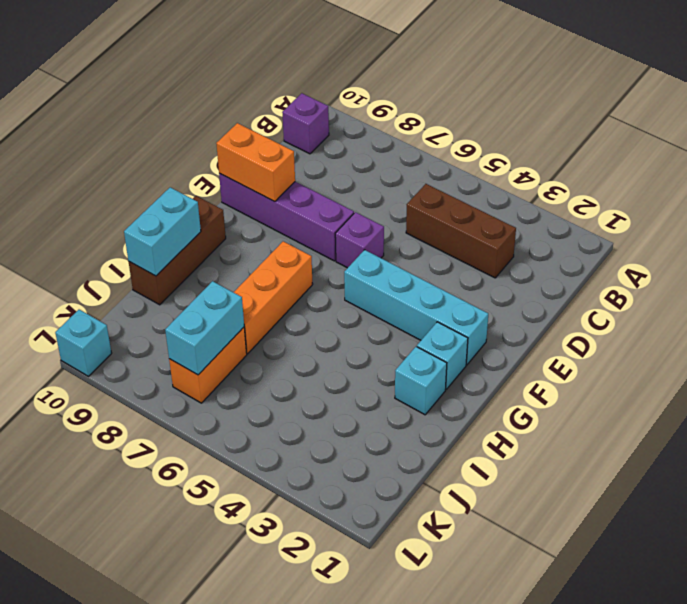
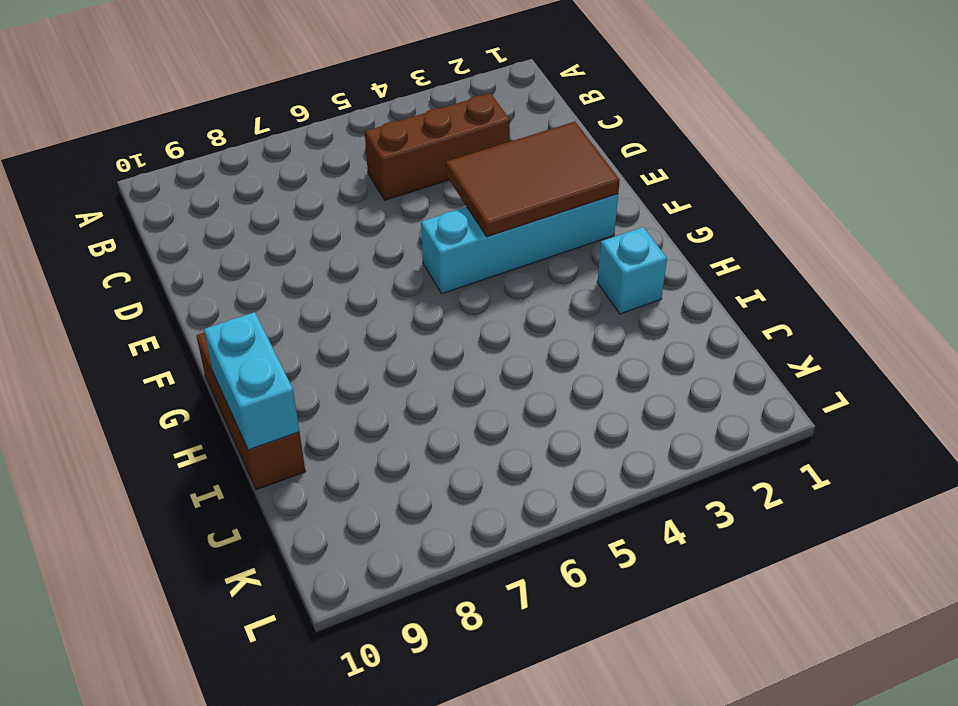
brown tile E2:F4 level 2 -> none
none -> purple brick B10 level 1
none -> purple brick E6 level 1
none -> purple brick E7:E10 level 1

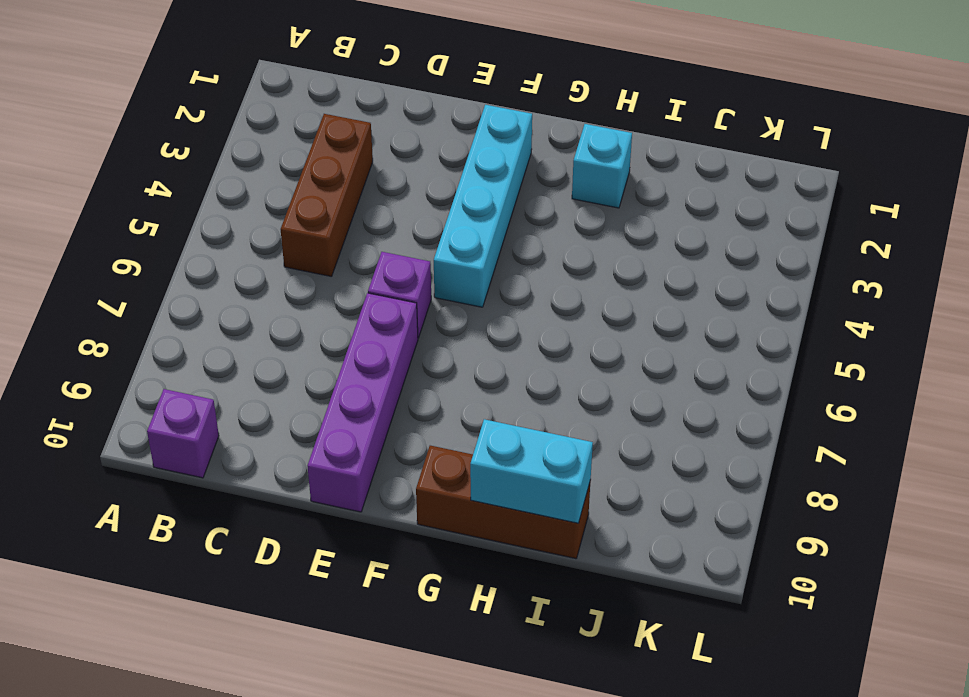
none -> cyan brick G2 level 1
none -> orange brick G7:I7 level 1
none -> orange brick J7:K7 level 1

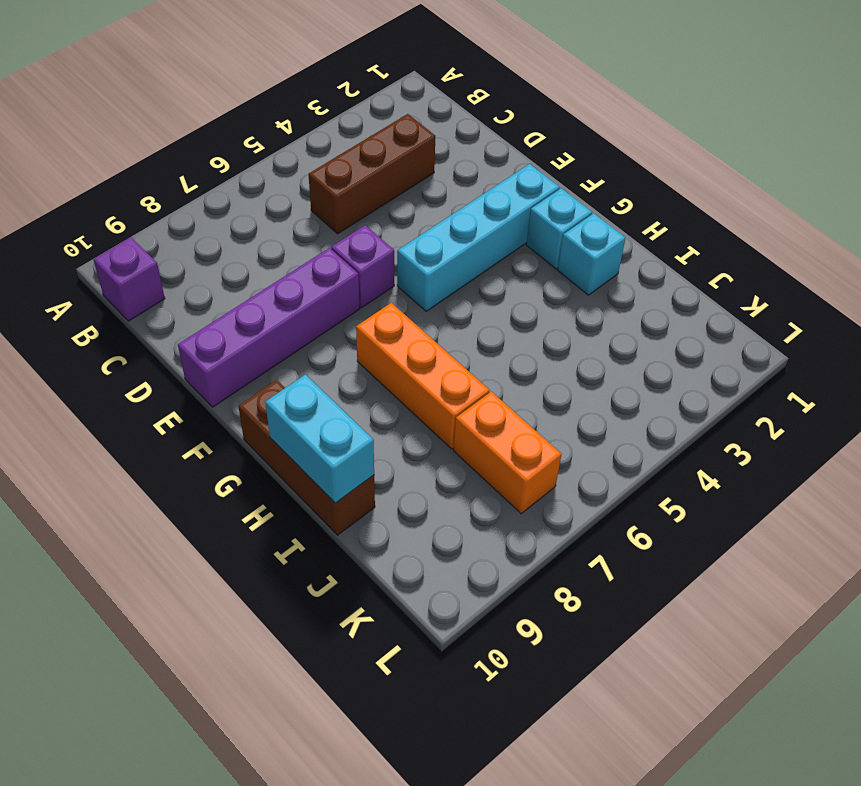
none -> cyan brick L10 level 1
none -> orange brick E9:E10 level 2
none -> cyan brick J7:K7 level 2

